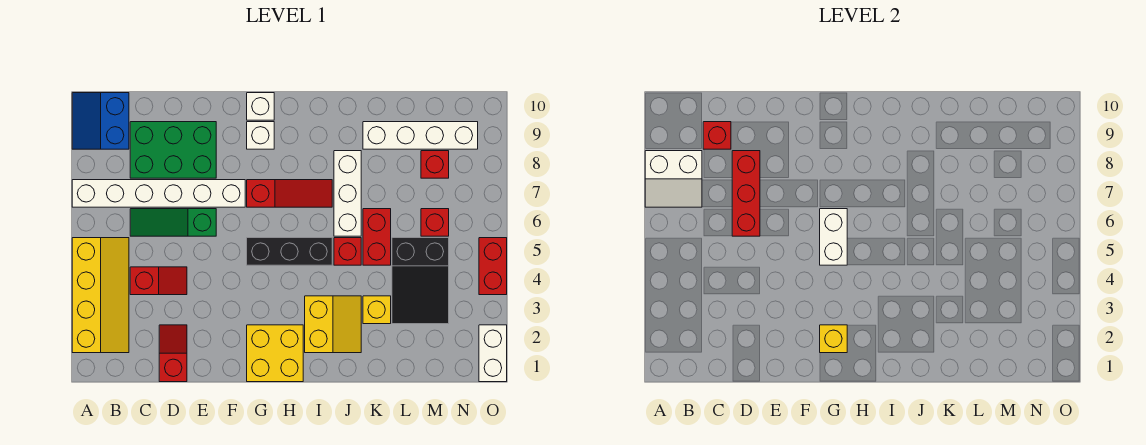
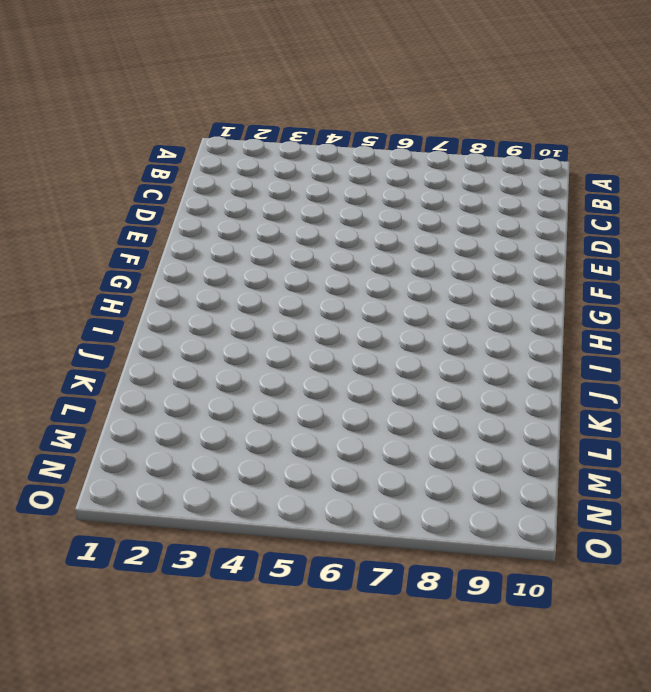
none -> yellow slope A2:B5 level 1 top A
none -> white brick A7:F7 level 1
none -> blue slope A9:B10 level 1 top B

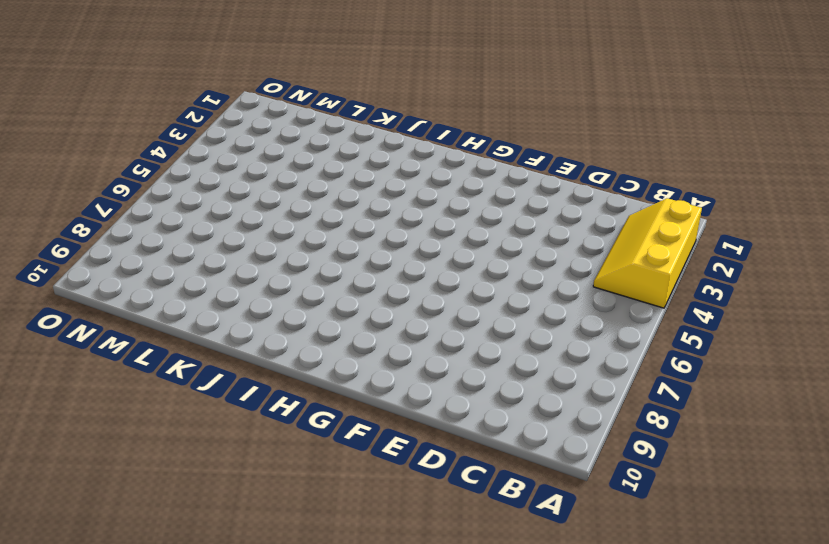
yellow slope A2:B4 level 1 top A -> yellow slope A2:B5 level 1 top A
none -> white brick A7:F7 level 1
none -> blue slope A9:B10 level 1 top B
none -> red slope C4:D4 level 1 top C

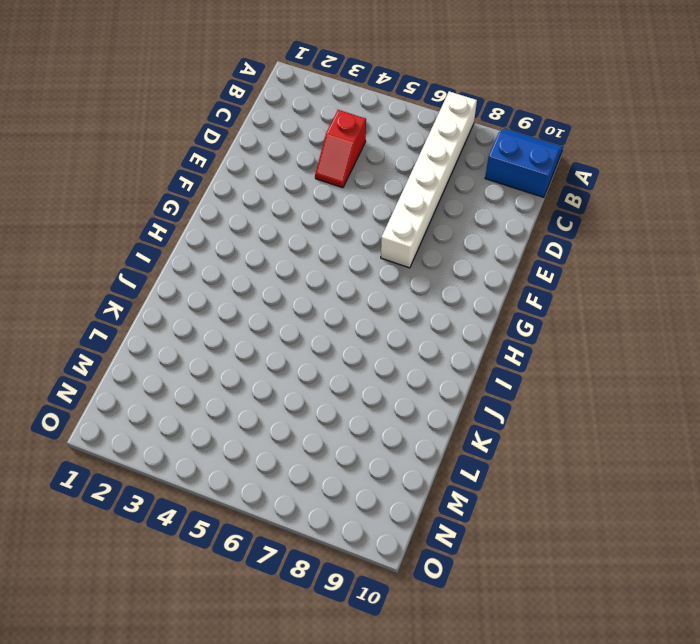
none -> yellow slope A2:B5 level 1 top A
none -> green slope C6:E6 level 1 top E
none -> green brick C8:E9 level 1

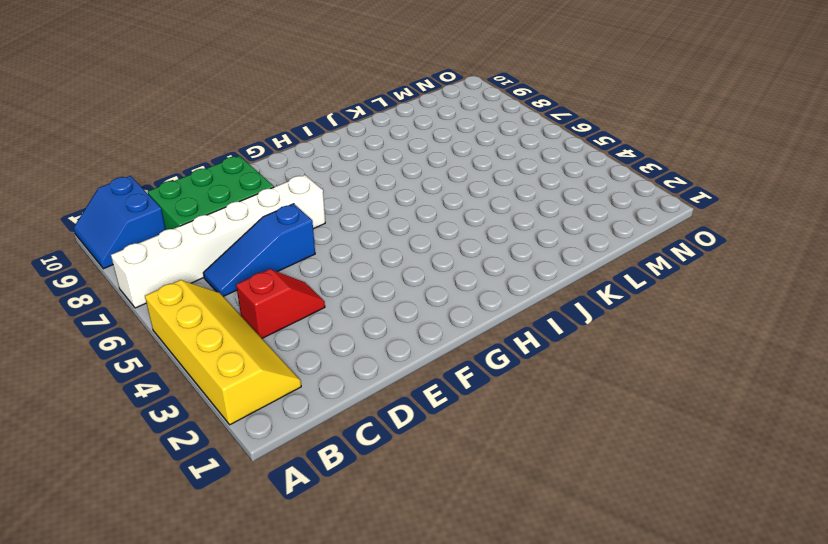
blue slope C6:E6 level 1 top E -> green slope C6:E6 level 1 top E
none -> red slope D1:D2 level 1 top 1
none -> yellow brick G1:H2 level 1
none -> black brick G5:I5 level 1

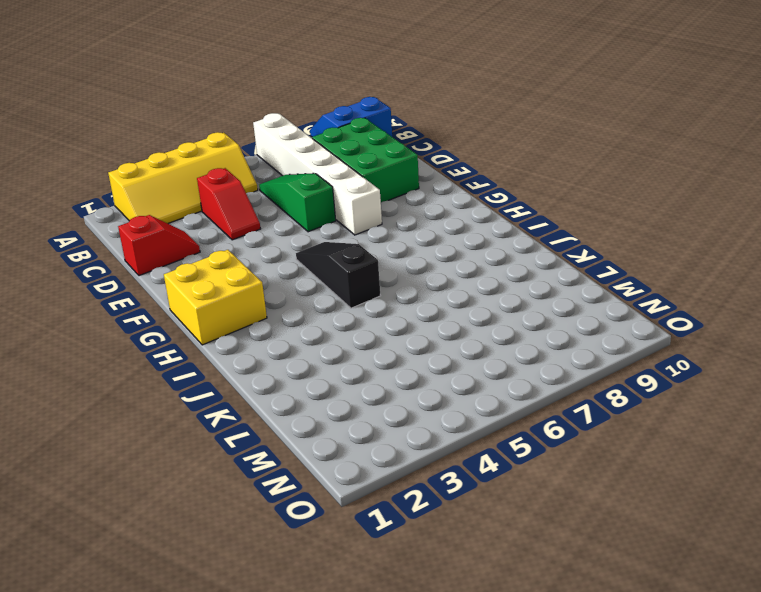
black slope G5:I5 level 1 top I -> black brick G5:I5 level 1
none -> red slope G7:I7 level 1 top G
none -> white brick G9 level 1
none -> white brick G10 level 1

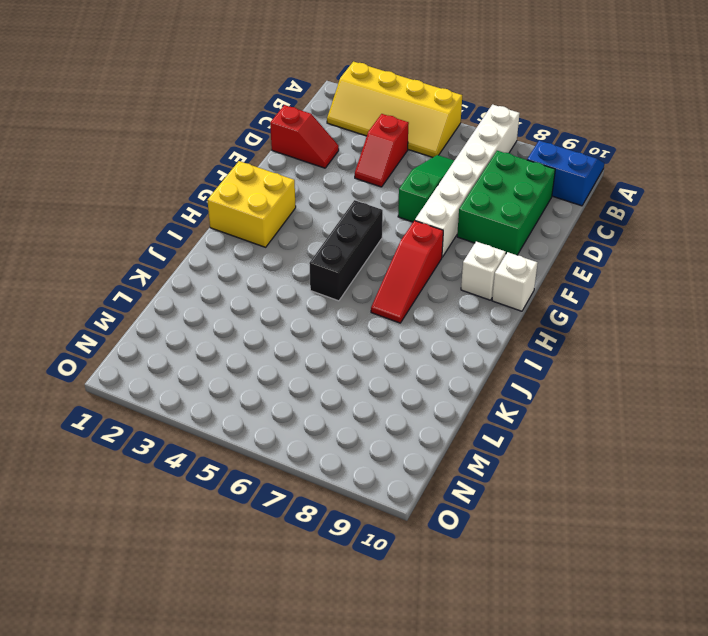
none -> yellow slope I2:J3 level 1 top I
none -> red brick J5 level 1
none -> white brick J6:J8 level 1

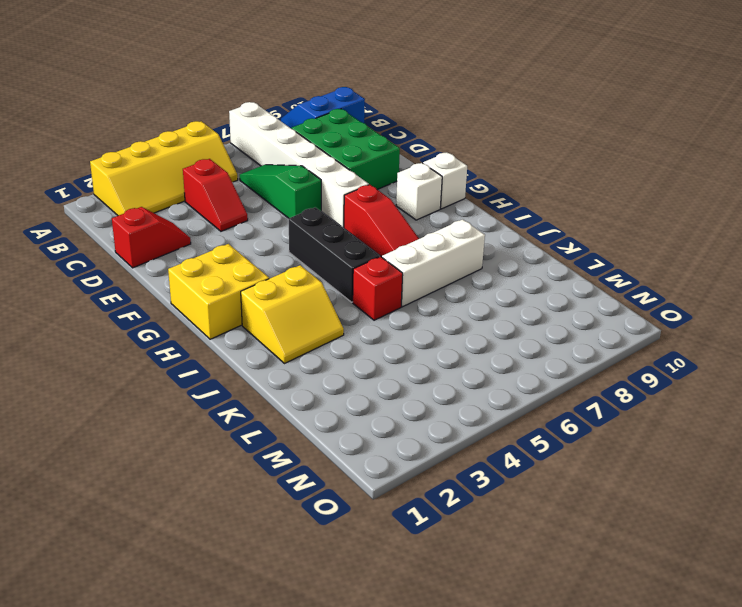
none -> yellow brick K3 level 1
none -> red brick K5:K6 level 1
none -> white brick K9:N9 level 1

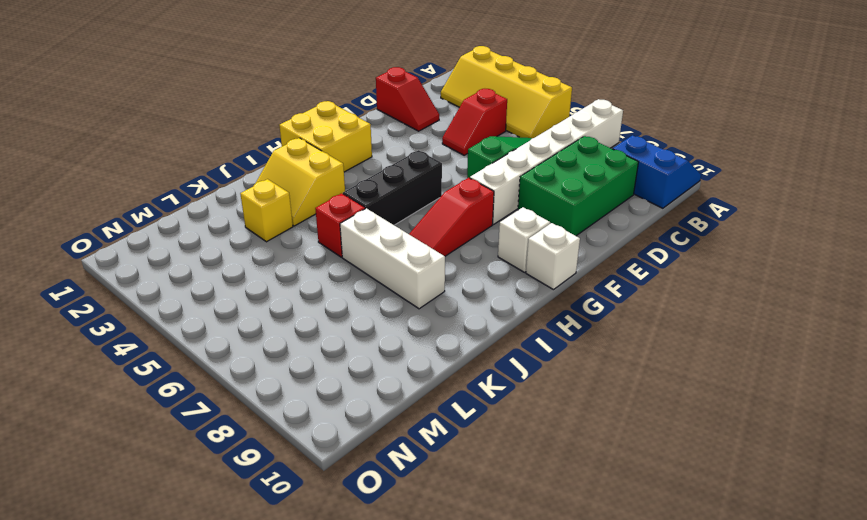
none -> red brick K5:K6 level 1
none -> white brick K9:N9 level 1
none -> black slope L3:M5 level 1 top 5

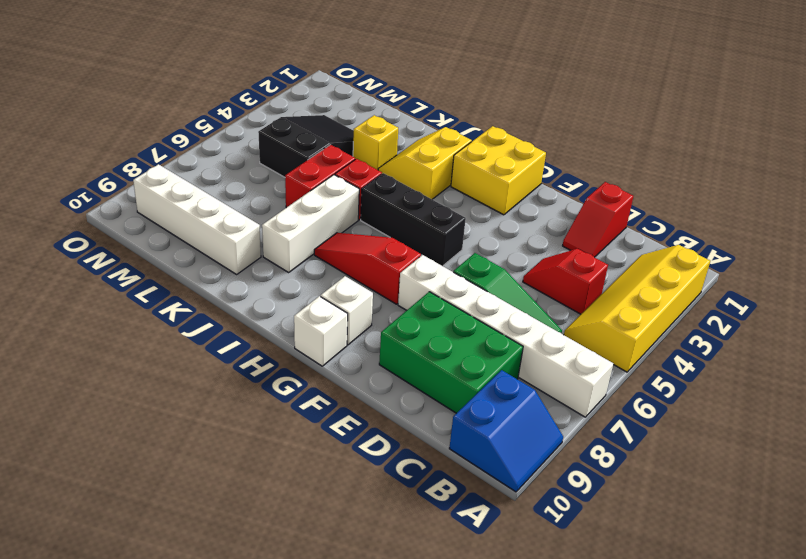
none -> red brick M6 level 1
none -> red brick M8 level 1
none -> white brick O1:O2 level 1

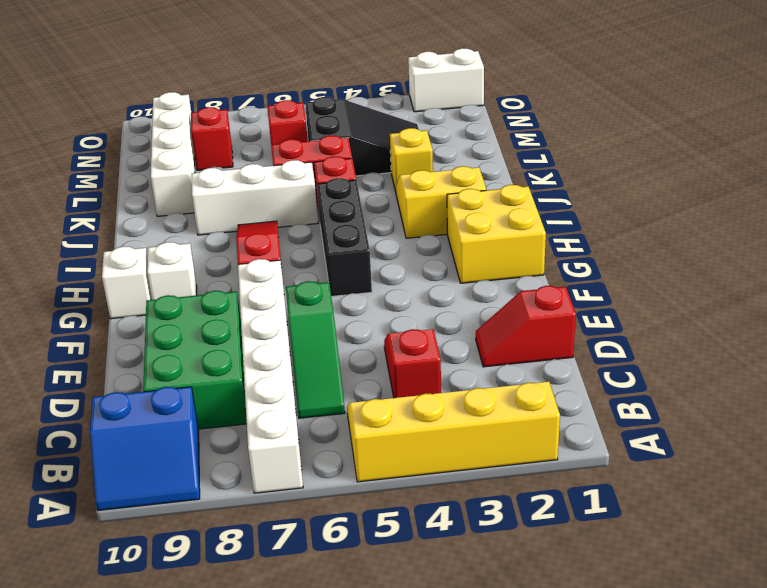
none -> red brick O4:O5 level 1
none -> white slope A7:B8 level 2 top 8
none -> red brick C9 level 2

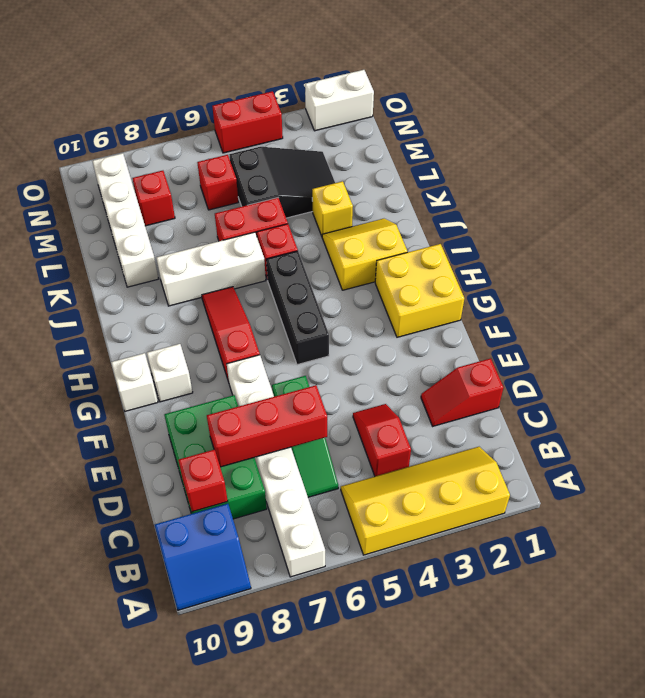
none -> white slope A7:B8 level 2 top 8
none -> yellow brick G2 level 2
none -> white brick G5:G6 level 2

